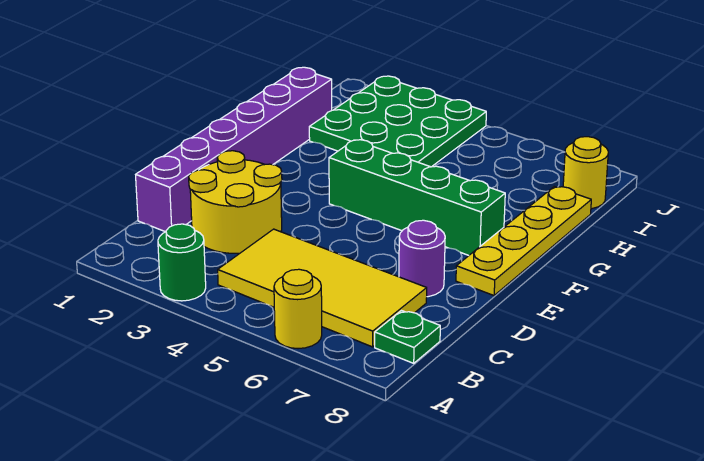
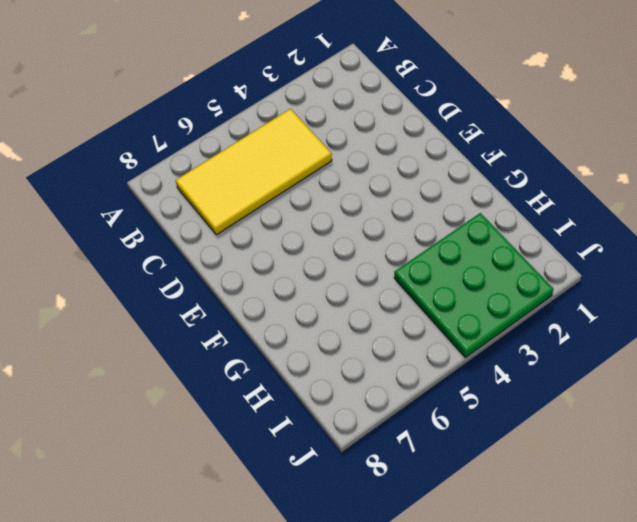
none -> green round brick A3 level 1
none -> yellow round brick A6 level 1

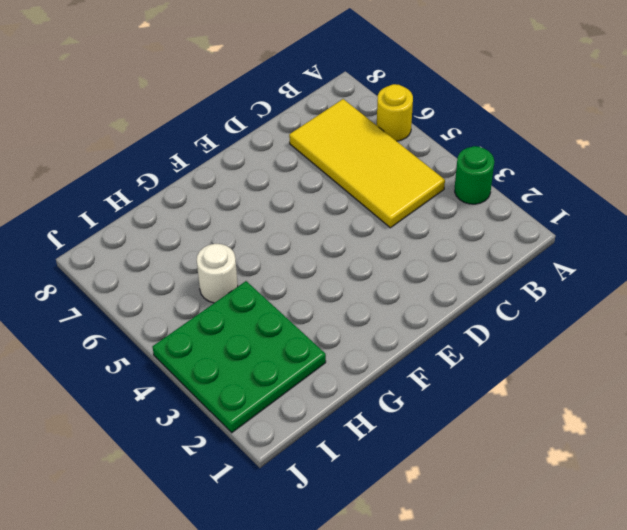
white round brick H5 level 1 -> none
none -> green plate B8 level 1
none -> purple brick C1:H1 level 1

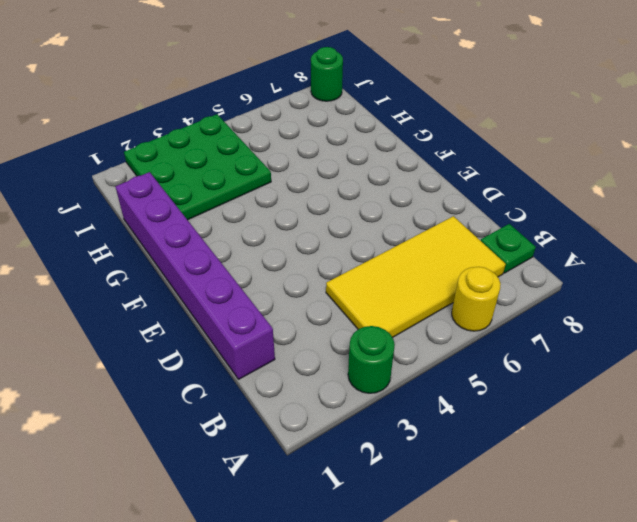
green round brick J8 level 1 -> none
none -> yellow round brick C2:D3 level 1
none -> purple round brick D7 level 1

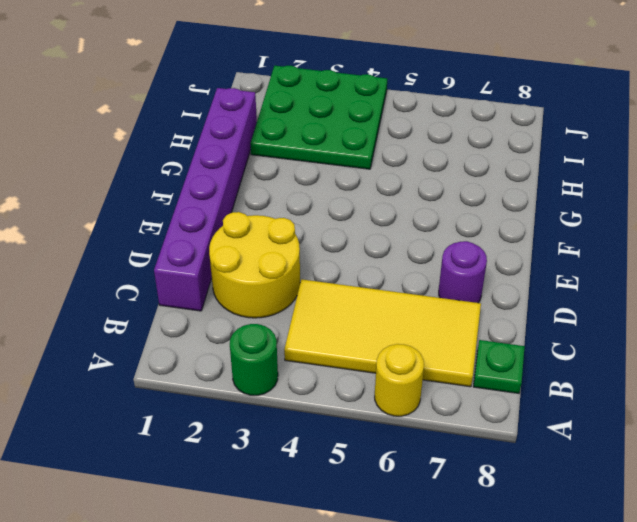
none -> yellow plate E8:H8 level 1
none -> green brick F4:F7 level 1

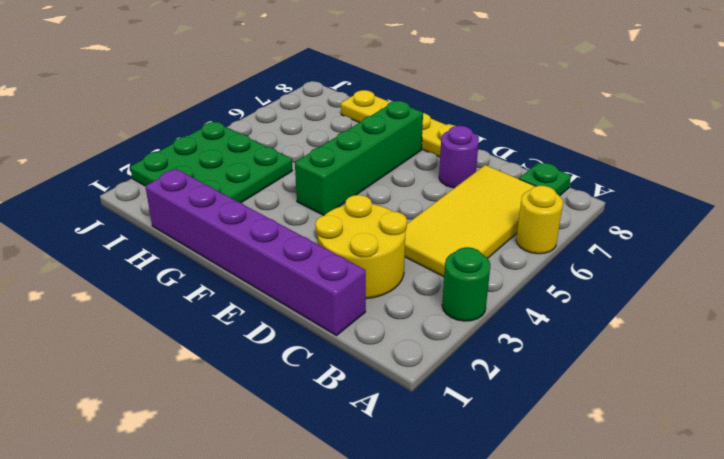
none -> yellow round brick I8 level 1

